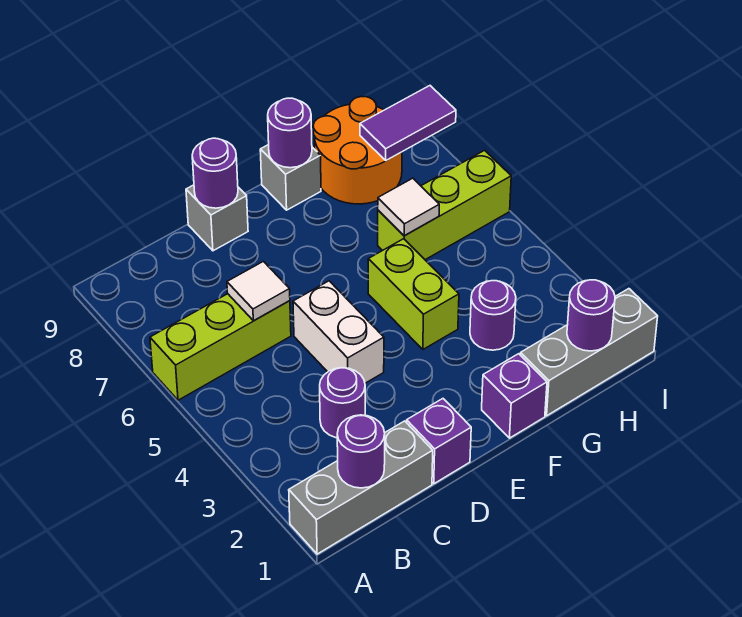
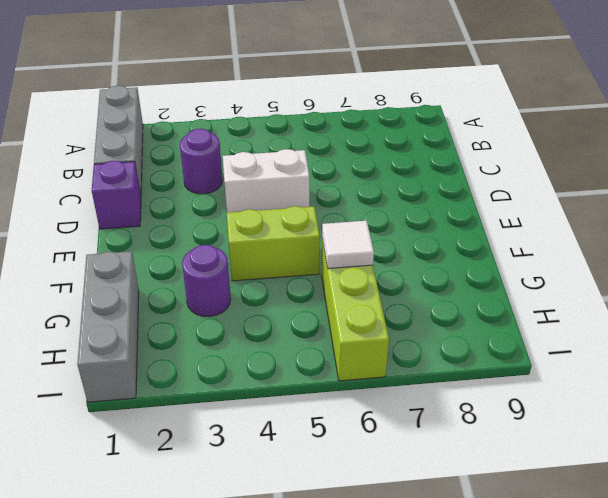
none -> lime brick A6:C6 level 1
none -> grey brick D9 level 1
none -> purple brick F1 level 1

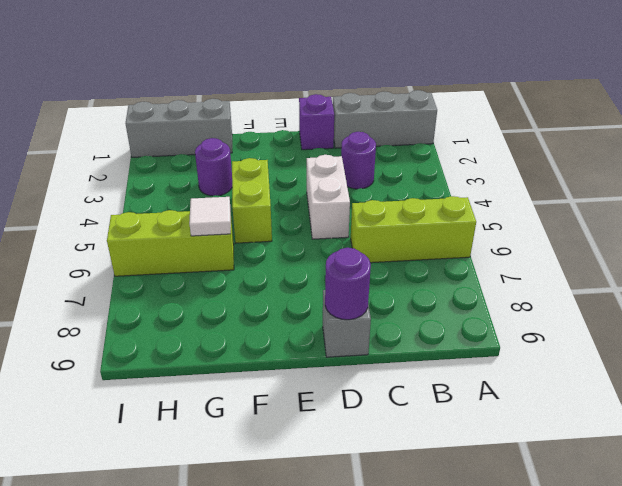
none -> purple brick F1 level 1
none -> grey brick F9 level 1
none -> orange round brick G8:H9 level 1

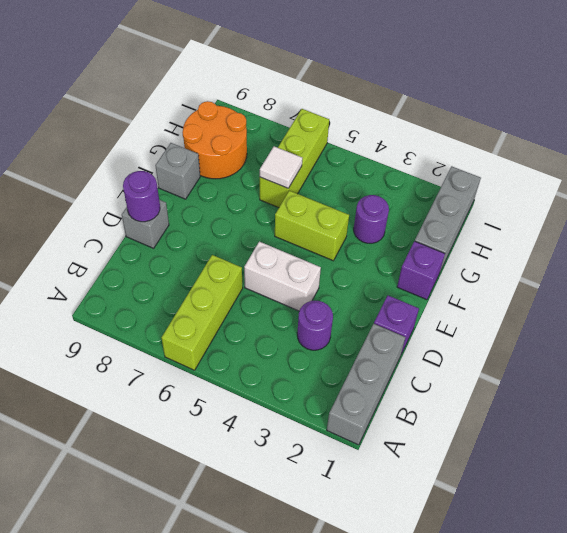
none -> purple round brick B1 level 2
none -> white tile C6 level 2
none -> purple round brick F9 level 2

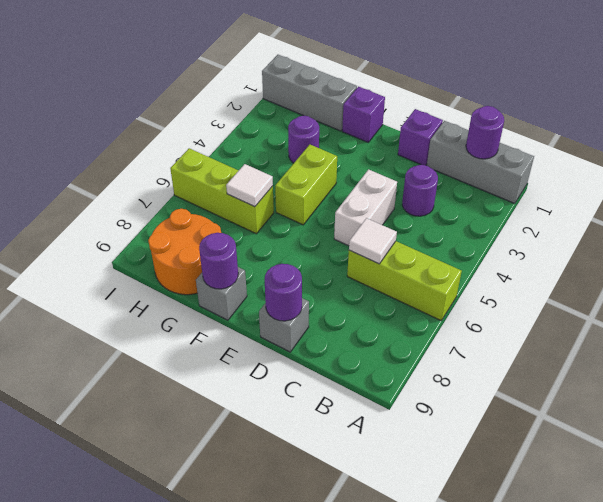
none -> purple round brick H1 level 2
none -> purple tile H8:I8 level 2

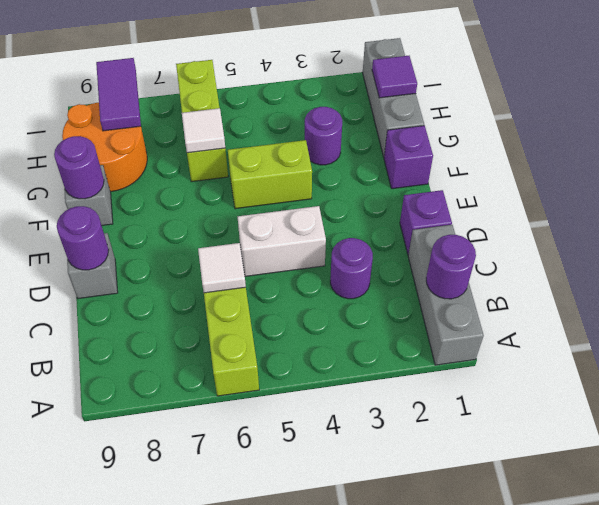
purple tile H1 level 2 -> purple round brick H1 level 2

